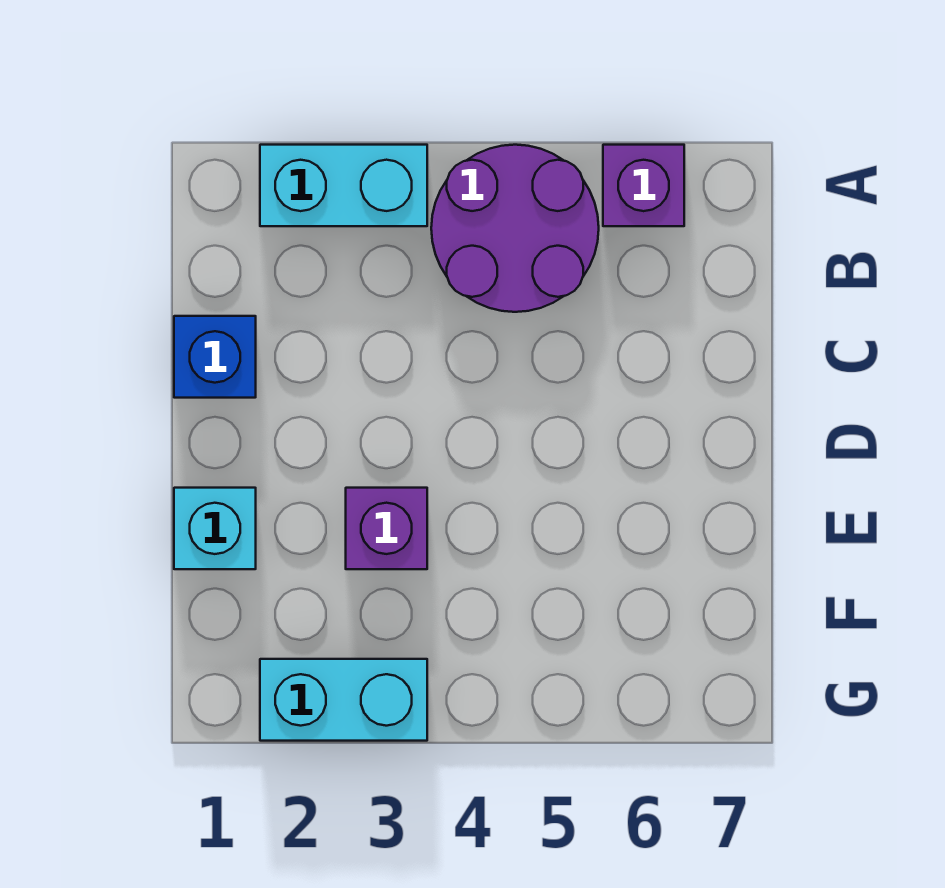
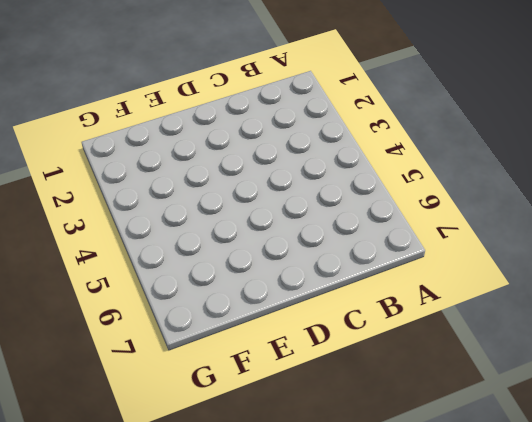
none -> cyan brick A2:A3 level 1
none -> purple round brick A4:B5 level 1

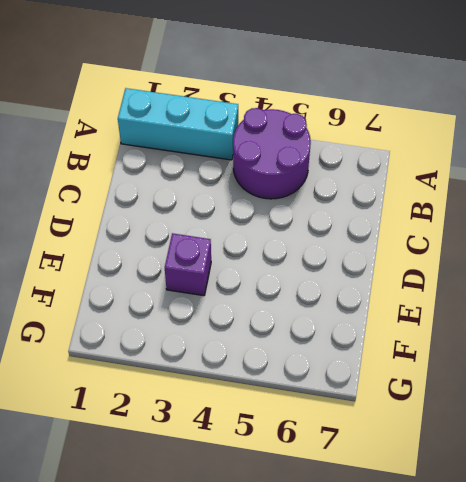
cyan brick A1:A3 level 1 -> cyan brick A2:A3 level 1
none -> purple brick A6 level 1
none -> blue brick C1 level 1

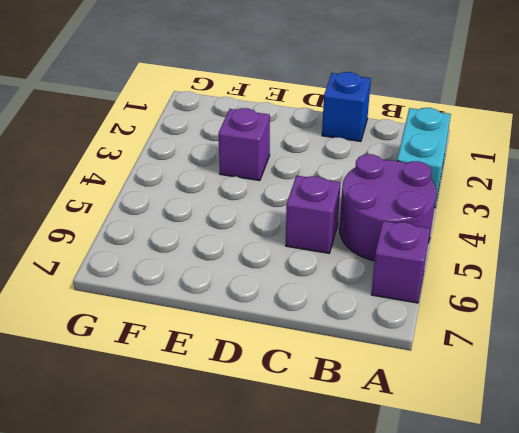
purple brick C5 level 1 -> none
none -> cyan brick E1 level 1
none -> cyan brick G2:G3 level 1

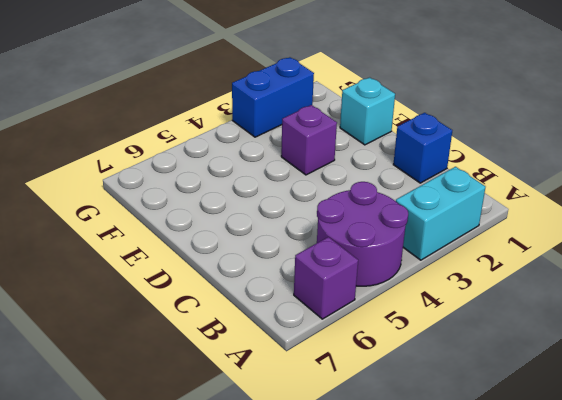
blue brick G2:G3 level 1 -> cyan brick G2:G3 level 1

